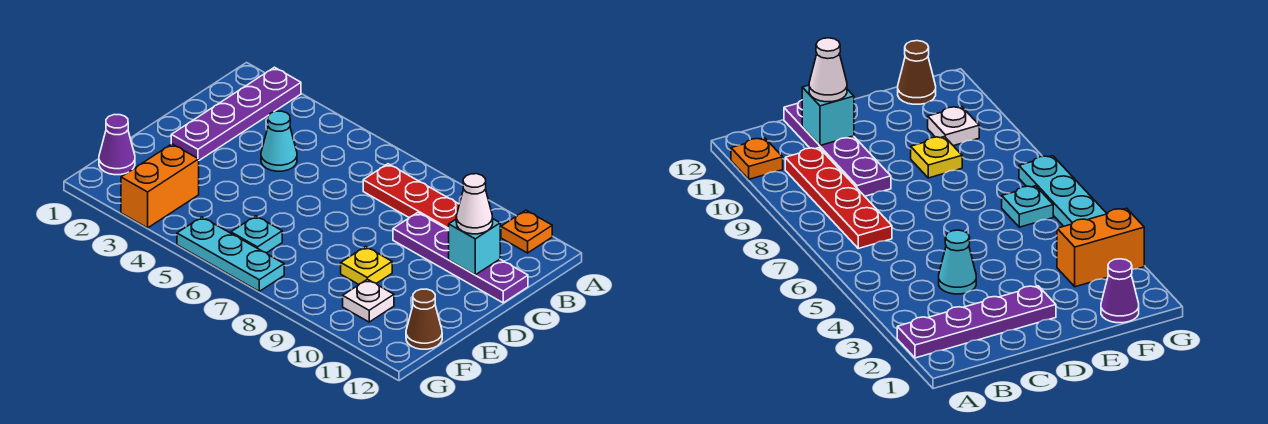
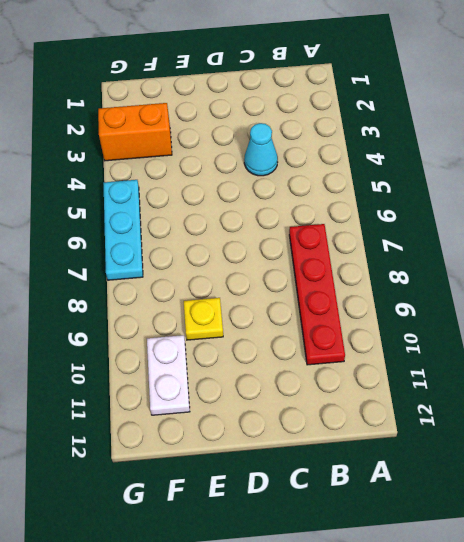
white plate F10:F11 level 1 -> white plate F10 level 1
none -> purple plate A2:D2 level 1
none -> orange plate A11 level 1
none -> purple plate C9:C12 level 1

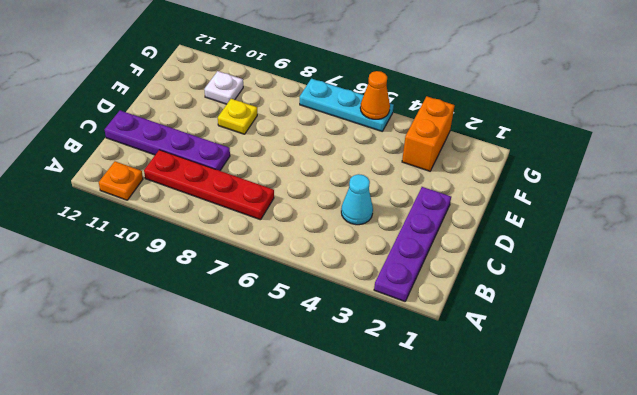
orange cone G5 level 2 -> none
none -> purple cone F1 level 1
none -> cyan plate F6 level 1
none -> brown cone F12 level 1

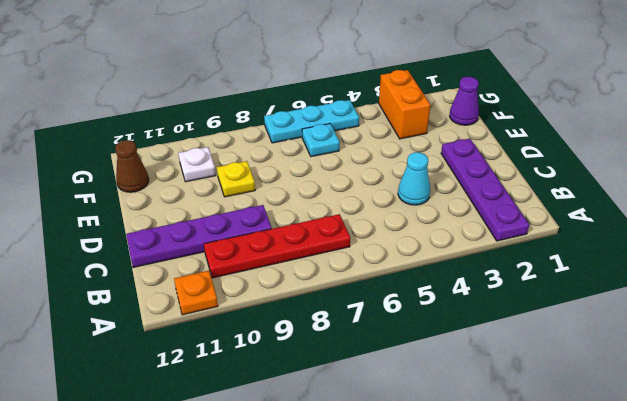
none -> cyan brick C11 level 2
none -> white cone C11 level 3

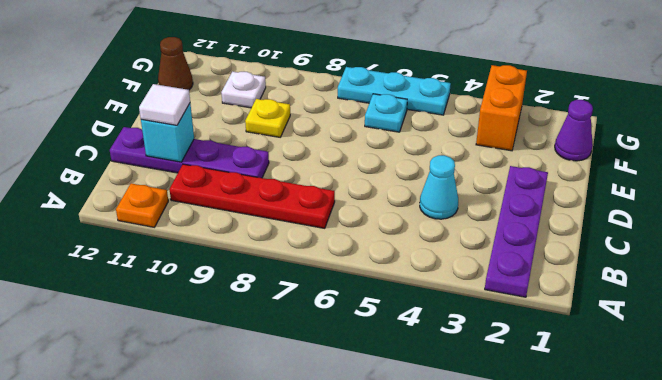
white tile C11 level 3 -> white cone C11 level 3

